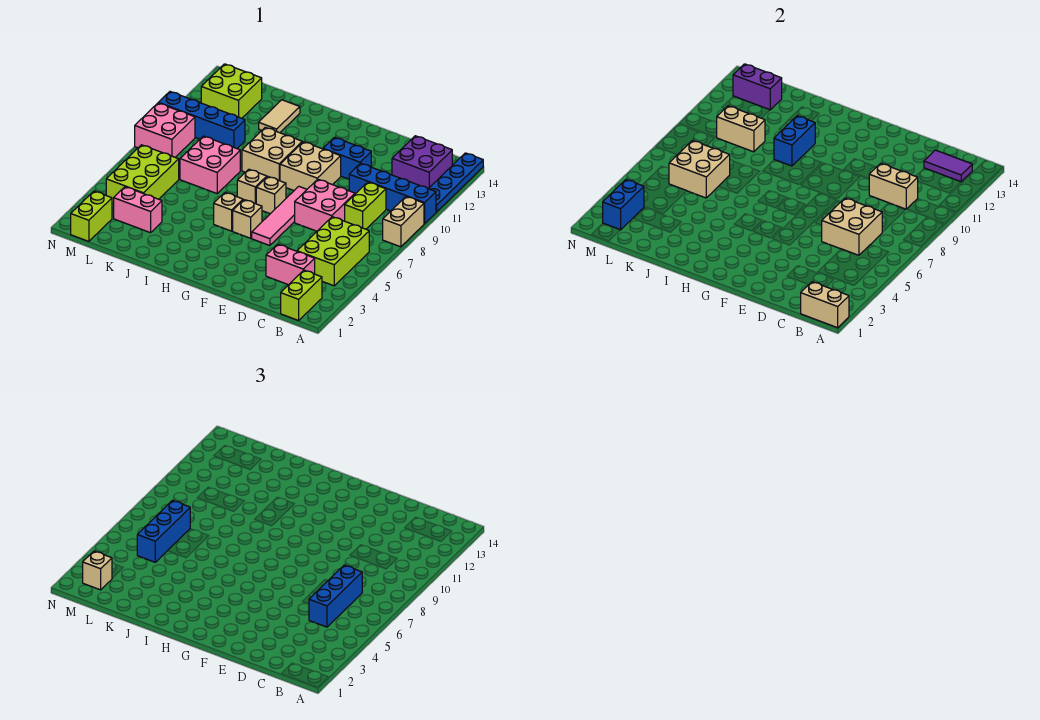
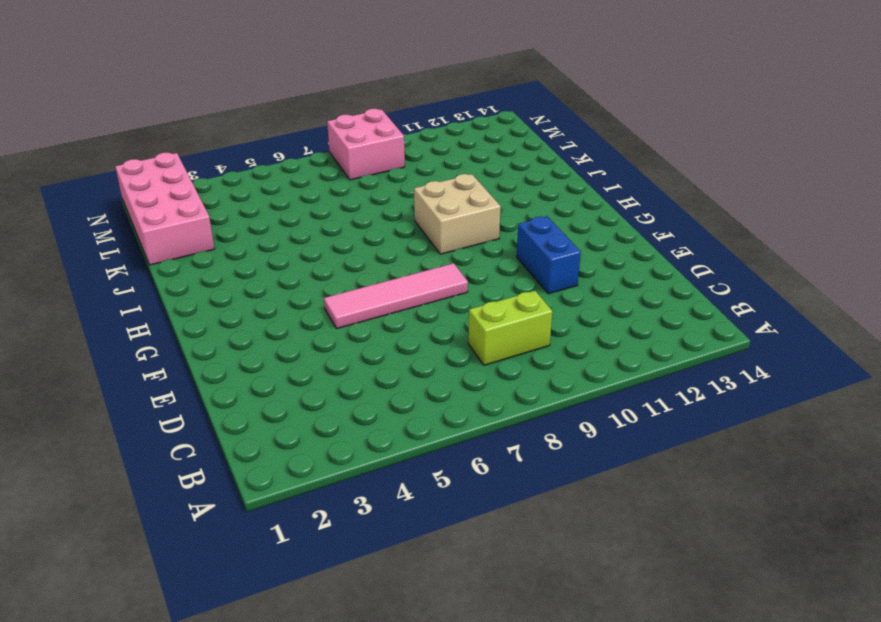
pink brick K1:N2 level 1 -> lime brick M1:M2 level 1
none -> tan brick A8:A9 level 1
none -> blue brick A10:D10 level 1
none -> blue plate A11:A14 level 1
none -> lime brick B1:B2 level 1

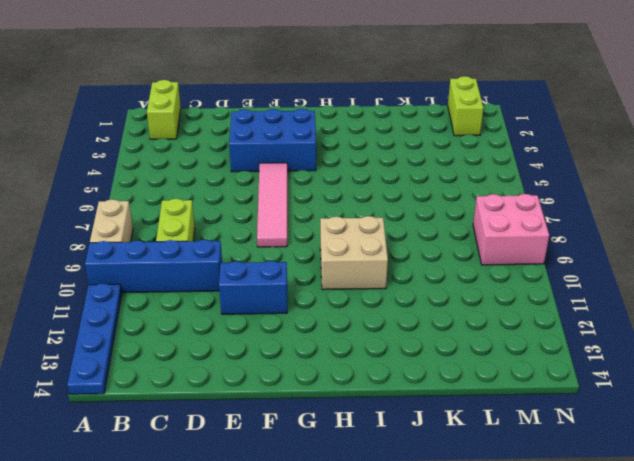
blue brick E3:G4 level 1 -> none
none -> lime brick B4:C6 level 1
none -> purple brick B12:C13 level 1
none -> pink brick C3:D3 level 1
none -> pink brick D7:E8 level 1

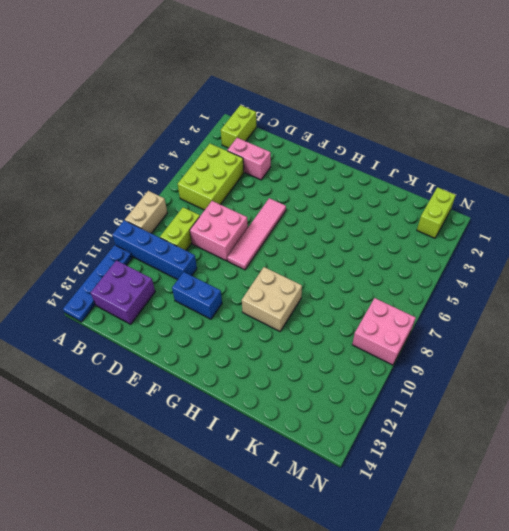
none -> tan brick F9:G10 level 1
none -> tan brick G5 level 1
none -> tan brick G7 level 1
none -> tan brick H5 level 1

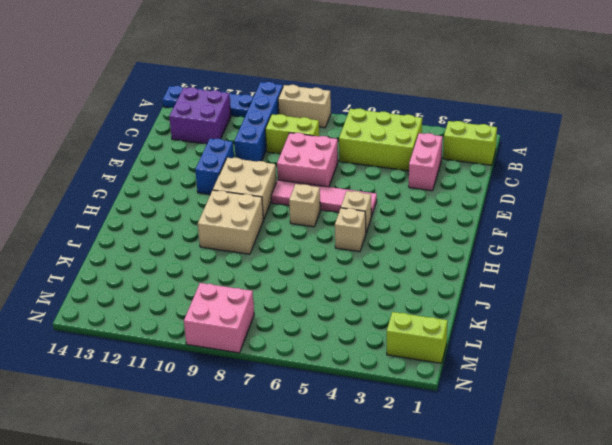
none -> tan brick H7 level 1
none -> pink brick J7:K8 level 1
none -> tan tile J12:J13 level 1
none -> pink brick K3:L3 level 1

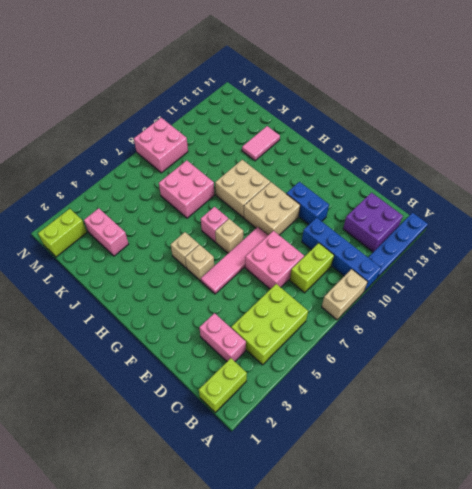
pink brick H7 level 1 -> tan brick H7 level 1
pink tile J12:J13 level 1 -> tan tile J12:J13 level 1
none -> blue brick K10:N10 level 1
none -> lime brick L4:M6 level 1
none -> lime brick L12:M13 level 1
none -> tan brick A1:B1 level 2

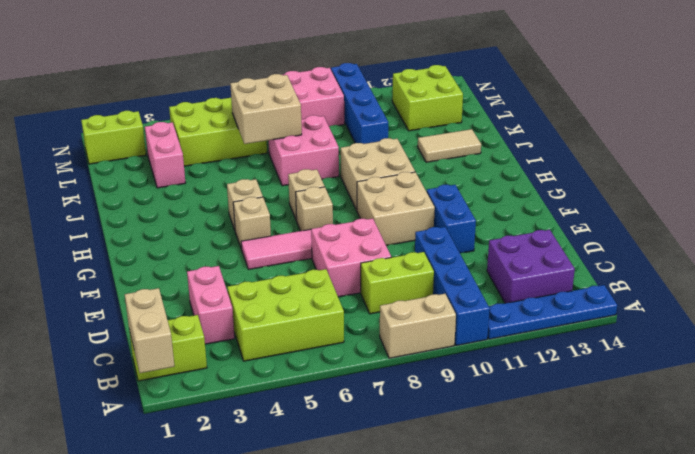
none -> purple tile B13:C13 level 2
none -> tan brick C6:D7 level 2
none -> tan brick C10:D10 level 2
none -> blue brick I10:I11 level 2

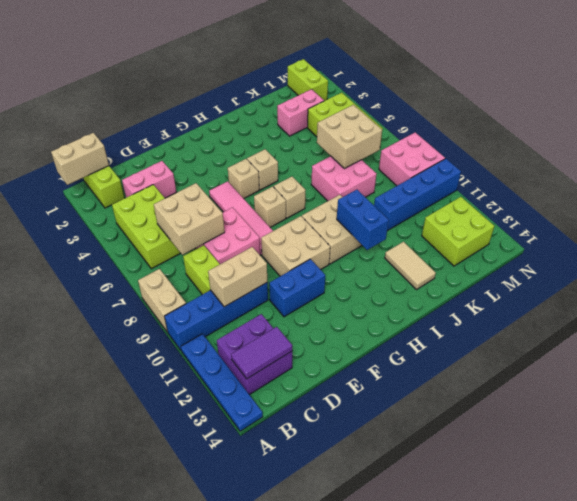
none -> tan brick K10:L10 level 2
none -> purple brick L13:M13 level 2
none -> blue brick M2:M3 level 2
none -> blue brick C5:C7 level 3

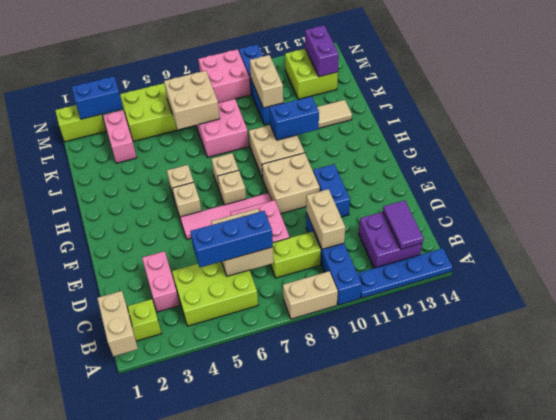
none -> blue brick L5:L7 level 3
none -> tan brick M2 level 3

